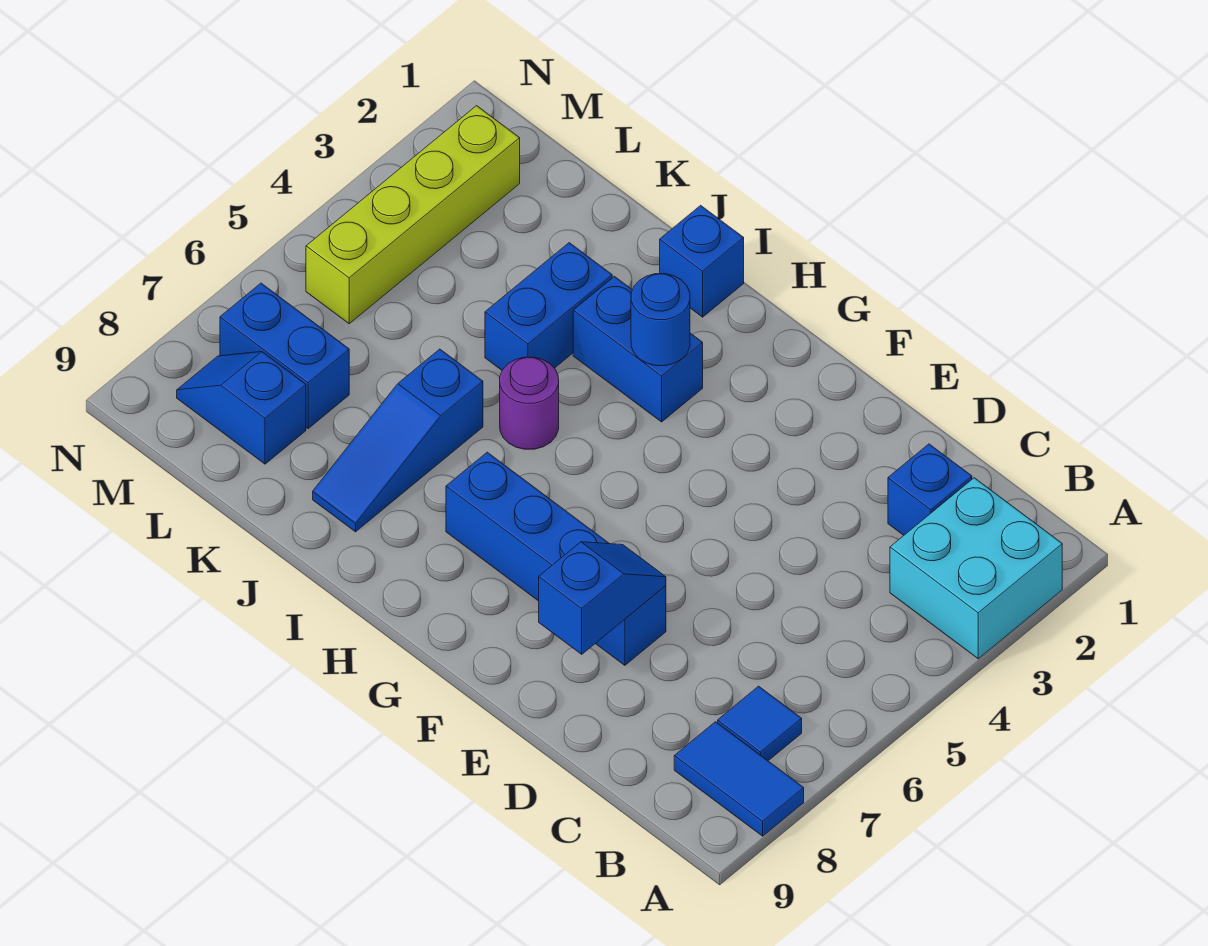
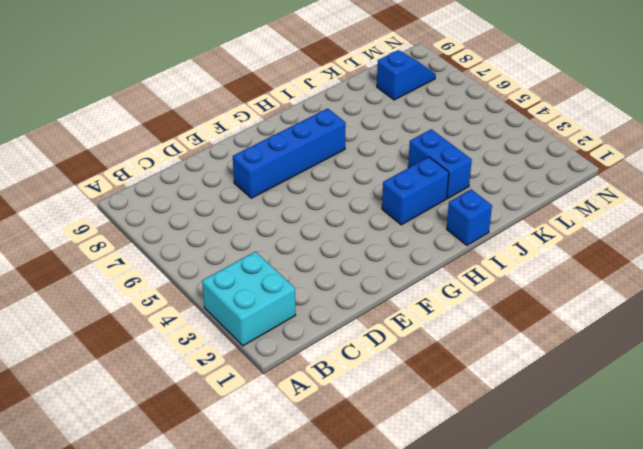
none -> blue tile A8:B8 level 1
none -> blue tile B7 level 1
none -> blue brick C2 level 1

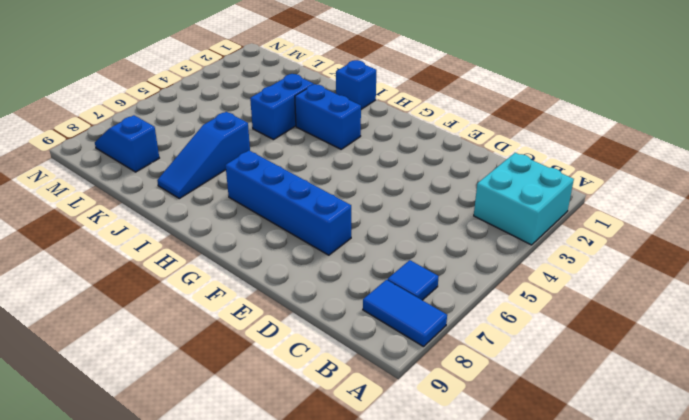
none -> blue brick C2 level 1
none -> purple round brick I5 level 1
none -> blue brick L7:M7 level 1

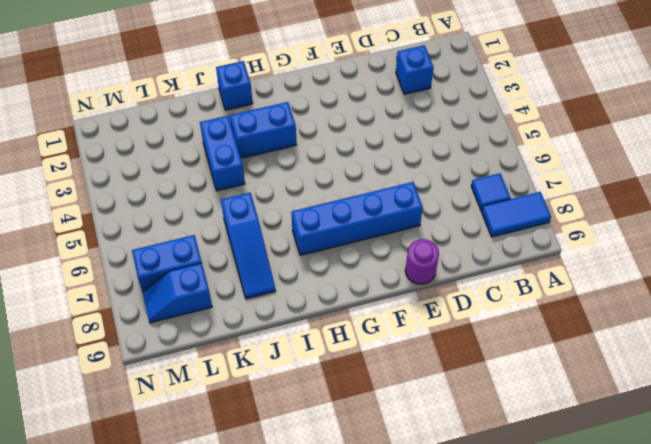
purple round brick E9 level 1 -> purple round brick I5 level 1
none -> cyan brick A2:B3 level 1
none -> lime brick M2:M5 level 1
none -> blue slope E7:E8 level 2 top 8

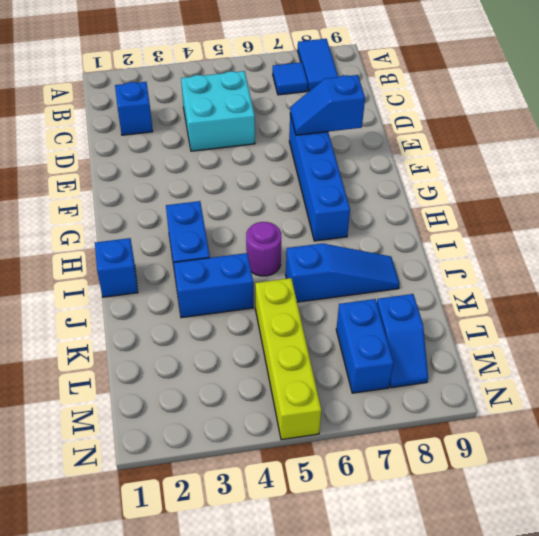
cyan brick C4:D5 level 1 -> cyan brick A2:B3 level 1
lime brick K5:N5 level 1 -> lime brick M2:M5 level 1
none -> blue round brick H3 level 2

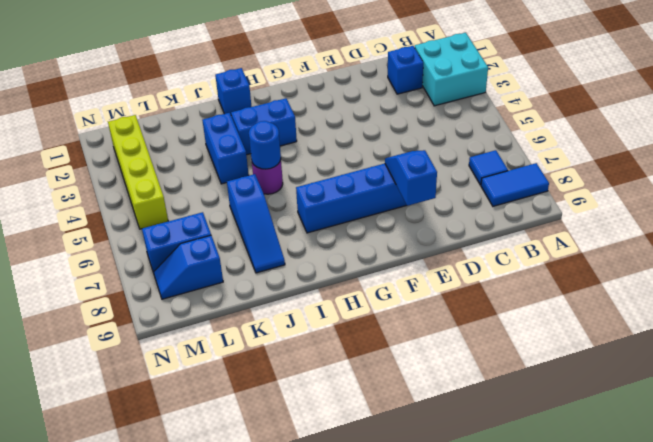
blue round brick I5 level 2 -> blue round brick H3 level 2

